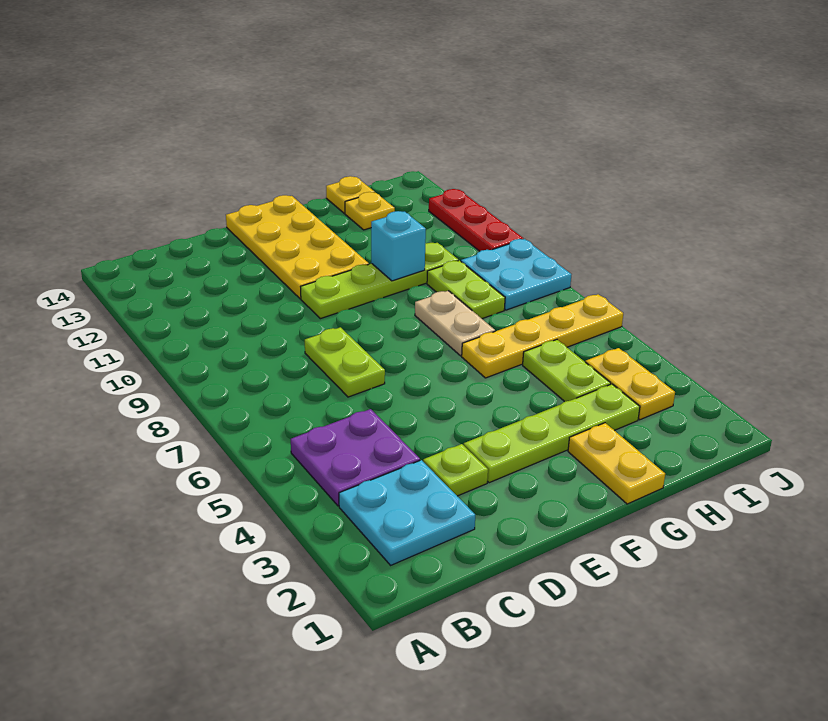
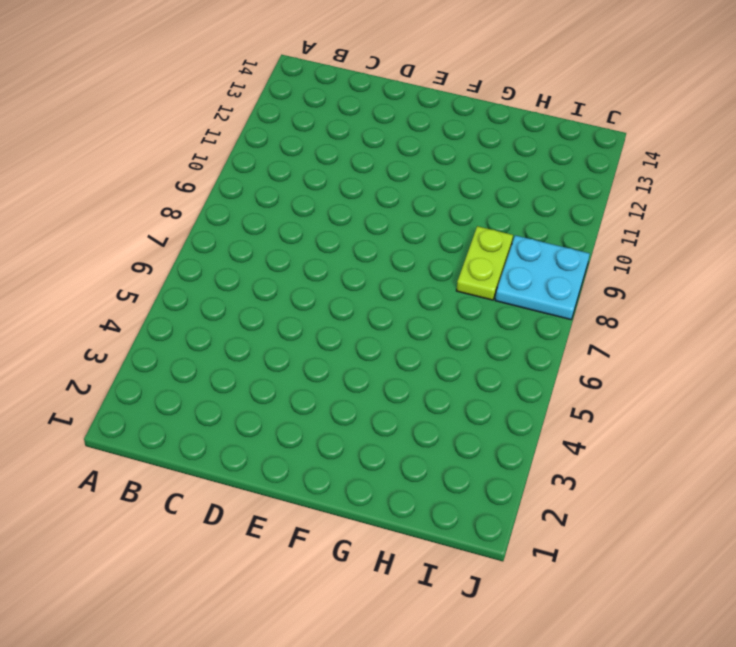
none -> cyan plate B2:C3 level 1
none -> purple plate B4:C5 level 1
none -> lime plate D3 level 1

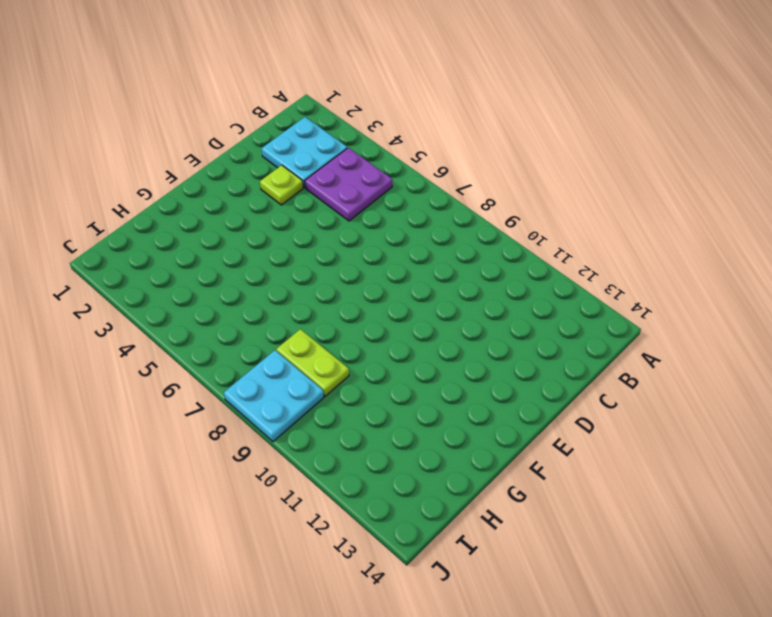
none -> lime plate D7:D8 level 1
none -> lime plate E3:H3 level 1
none -> lime plate E10:H10 level 1

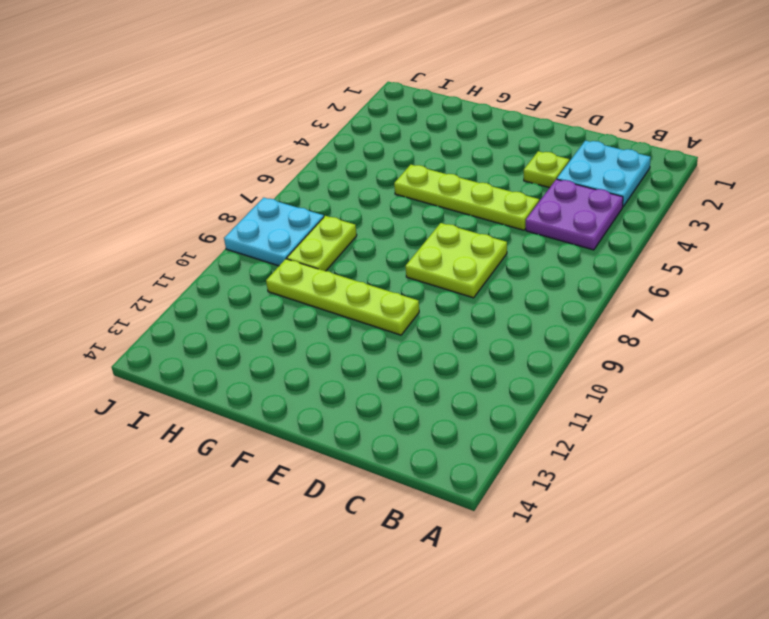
lime plate D5:G5 level 1 -> lime plate E3:H3 level 1
lime plate D7:E8 level 1 -> lime plate D7:D8 level 1
none -> yellow plate E11:F14 level 1
none -> yellow plate G1:G2 level 1
none -> yellow plate G6:J6 level 1

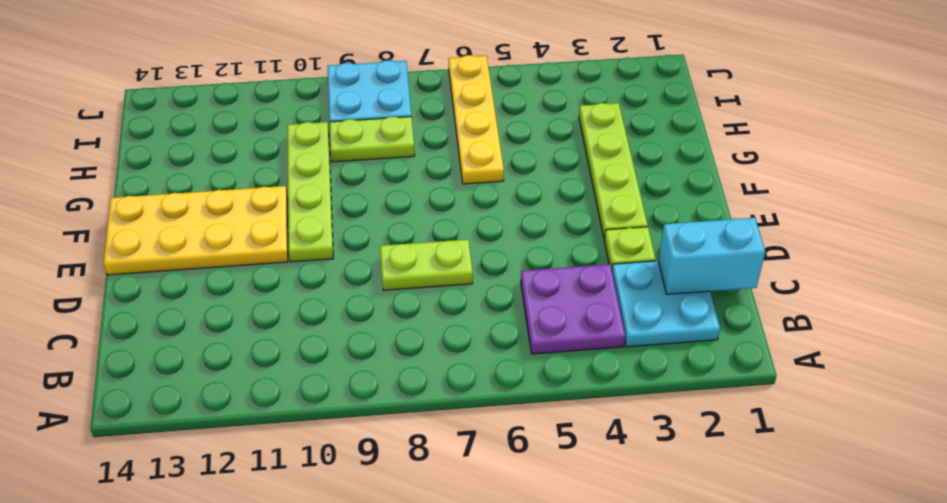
cyan brick C1:C2 level 2 -> none
none -> yellow plate G1:G2 level 1
none -> tan plate G7:G8 level 1
none -> lime plate H4:H5 level 1

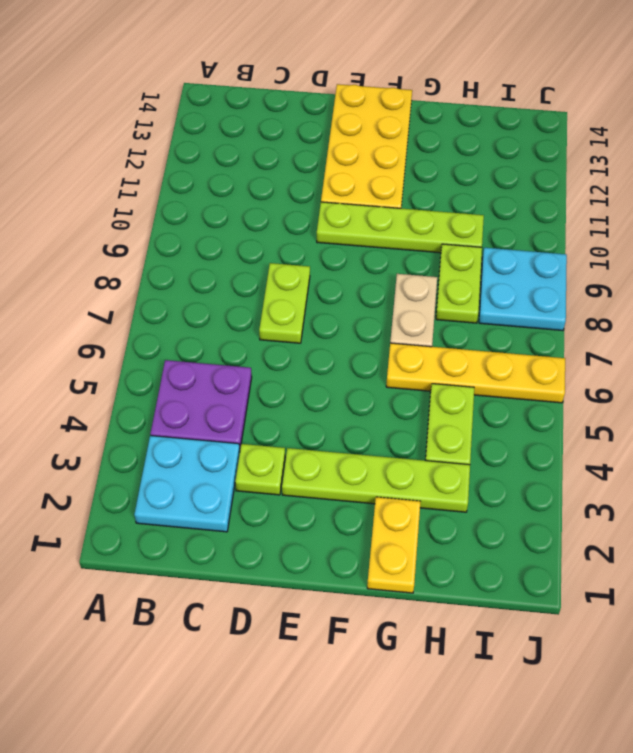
none -> yellow plate H13 level 1
none -> yellow plate H14 level 1
none -> yellow plate I3:I4 level 1

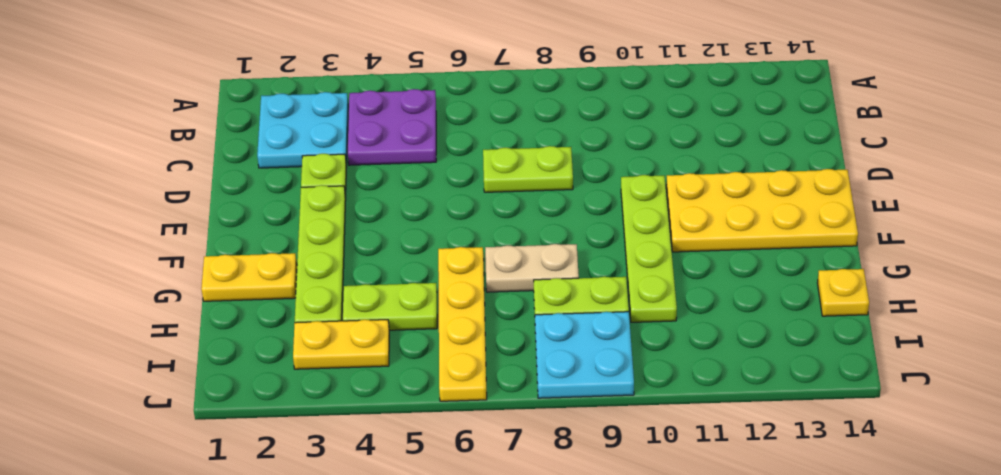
none -> yellow plate H13 level 1
none -> red plate J10:J12 level 1
none -> cyan brick G10 level 2

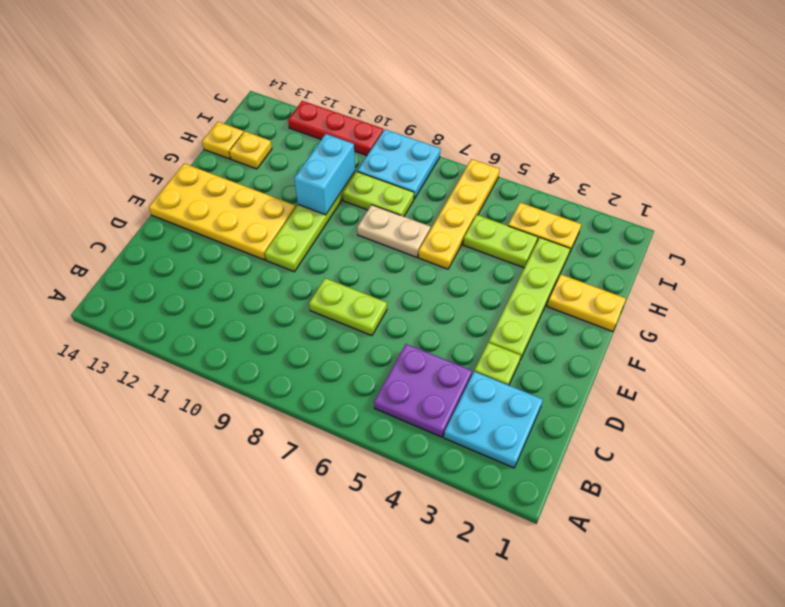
cyan brick G10:H10 level 2 -> cyan brick G10 level 2

